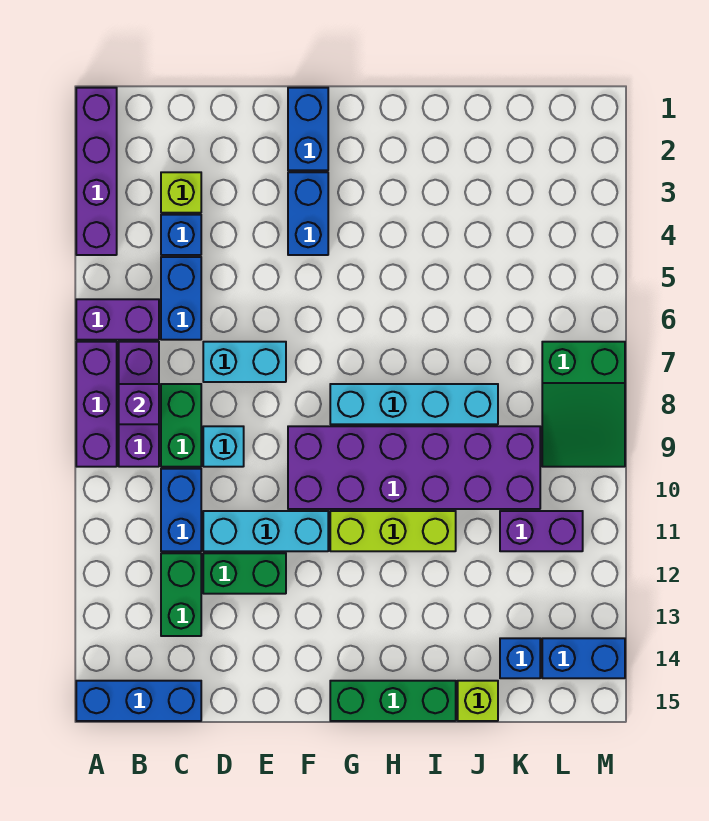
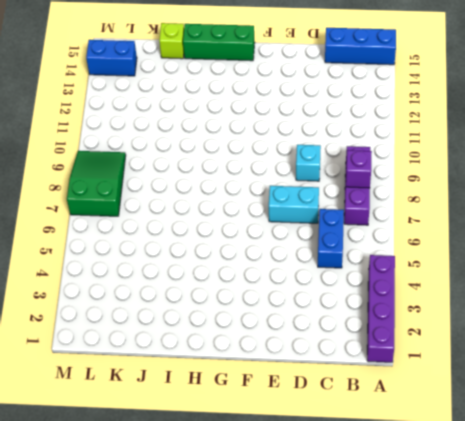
none -> purple brick A6:B6 level 1
none -> purple brick A7:A9 level 1
none -> lime brick C3 level 1

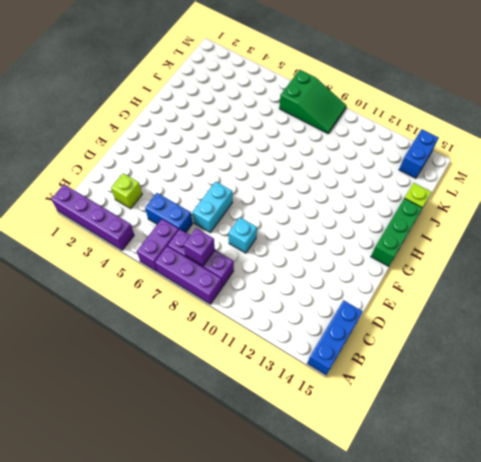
none -> blue brick C4 level 1
none -> green brick C8:C9 level 1
none -> blue brick C10:C11 level 1

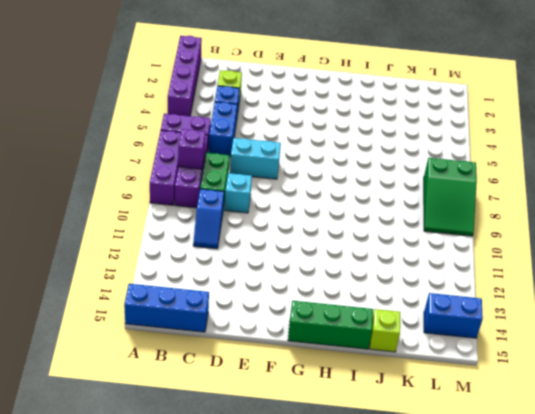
blue slope C10:C11 level 1 top 10 -> blue brick C10:C11 level 1
none -> green brick C12:C13 level 1
none -> cyan brick D11:F11 level 1
none -> green brick D12:E12 level 1

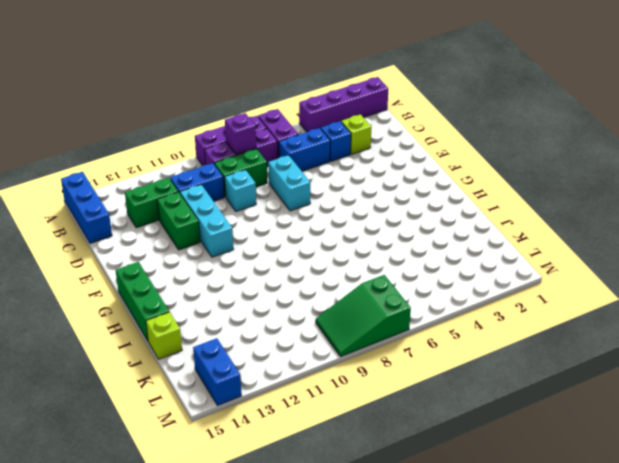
none -> blue brick F1:F2 level 1
none -> blue brick F3:F4 level 1
none -> purple brick F9:K10 level 1

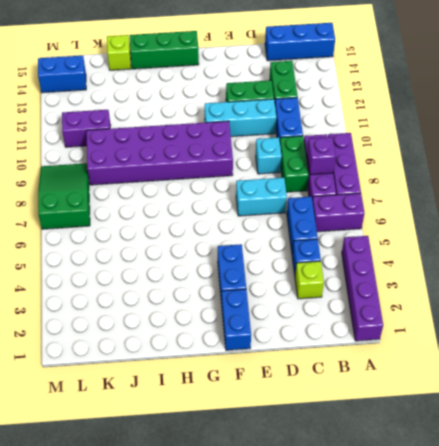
none -> cyan brick G8:J8 level 1
none -> lime brick G11:I11 level 1
none -> blue brick K14 level 1

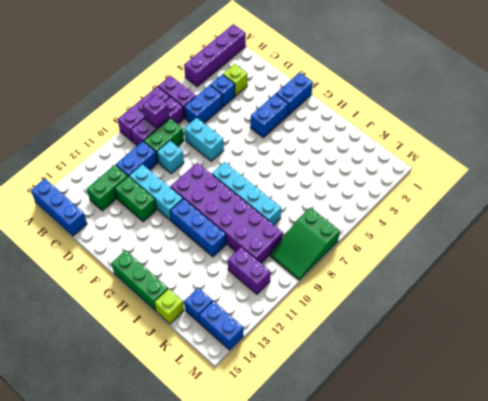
blue brick G11:I11 level 1 -> lime brick G11:I11 level 1

